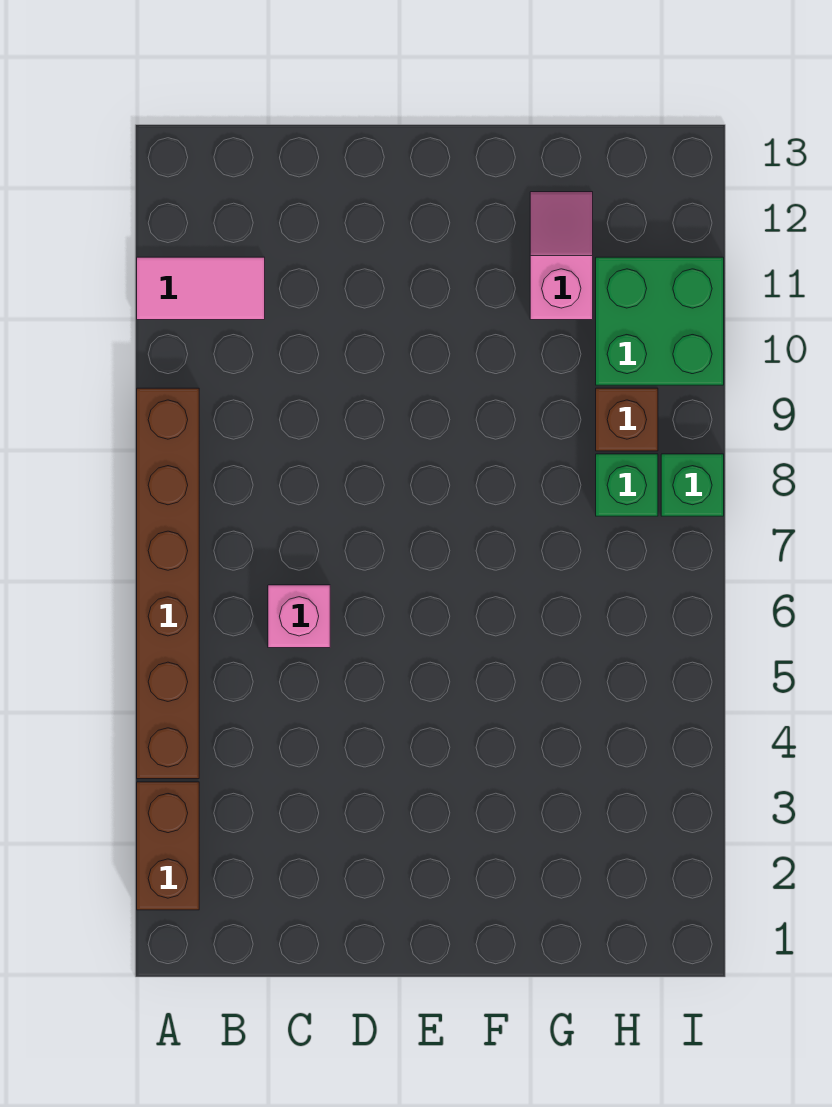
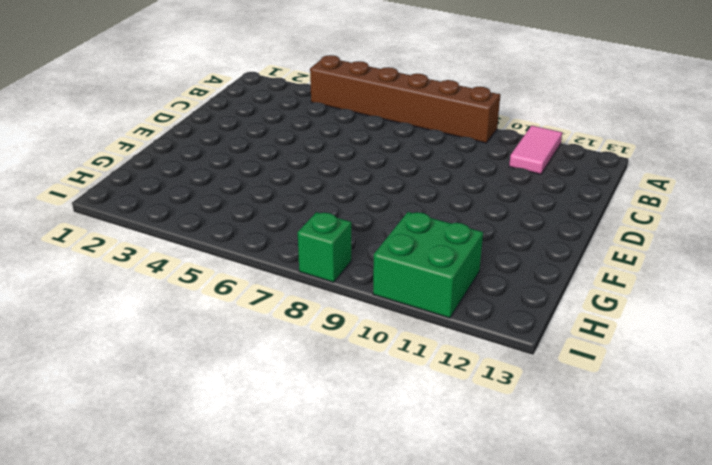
none -> brown brick A2:A3 level 1
none -> pink brick C6 level 1

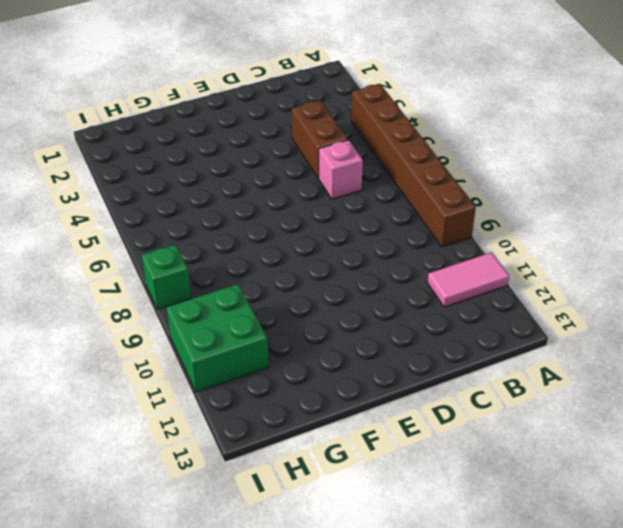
brown brick C4:C5 level 1 -> brown brick A2:A3 level 1
none -> pink slope G11:G12 level 1 top 11
none -> green brick H8 level 1

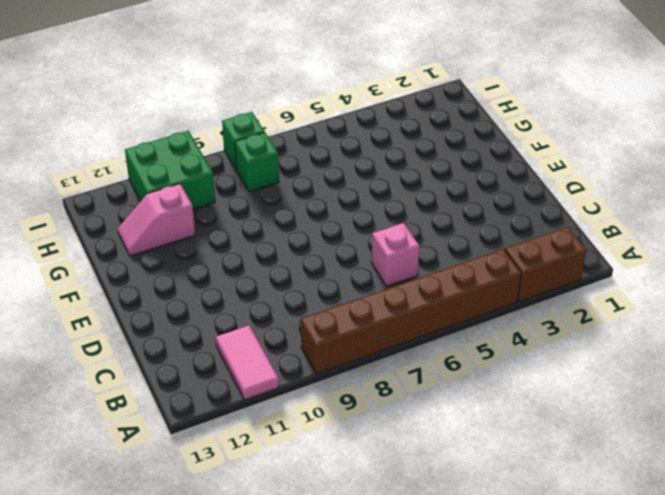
none -> brown brick H9 level 1

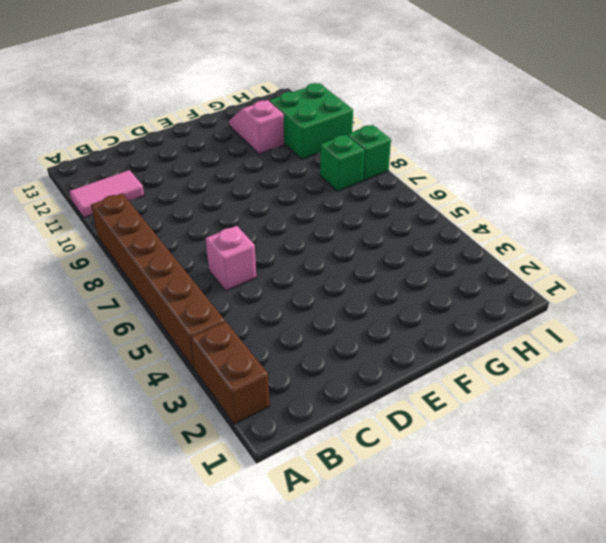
none -> brown brick H9 level 1

